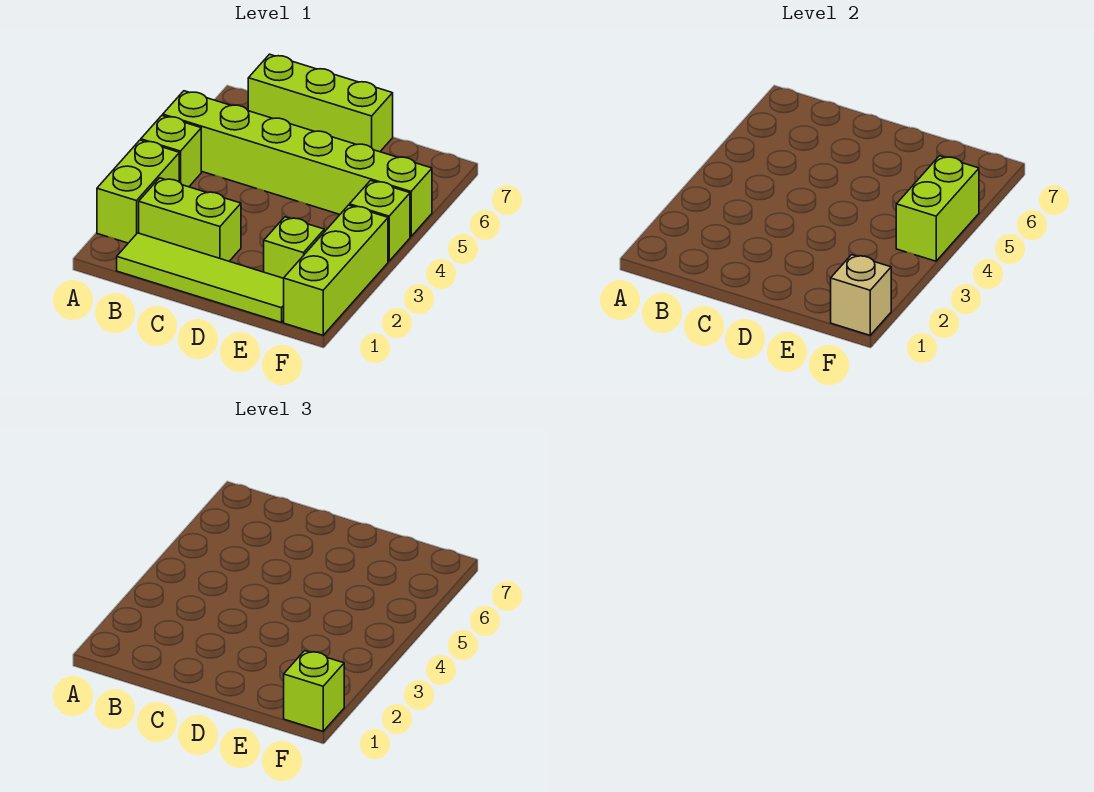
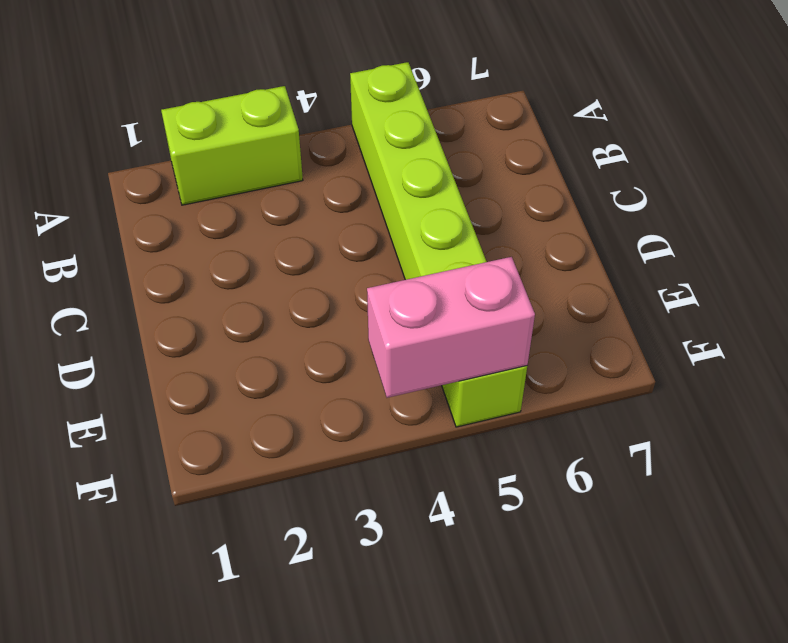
pink brick F4:F5 level 2 -> lime brick F4:F5 level 2
none -> lime brick A4 level 1
none -> lime tile B1:E1 level 1
none -> lime brick B2:C2 level 1

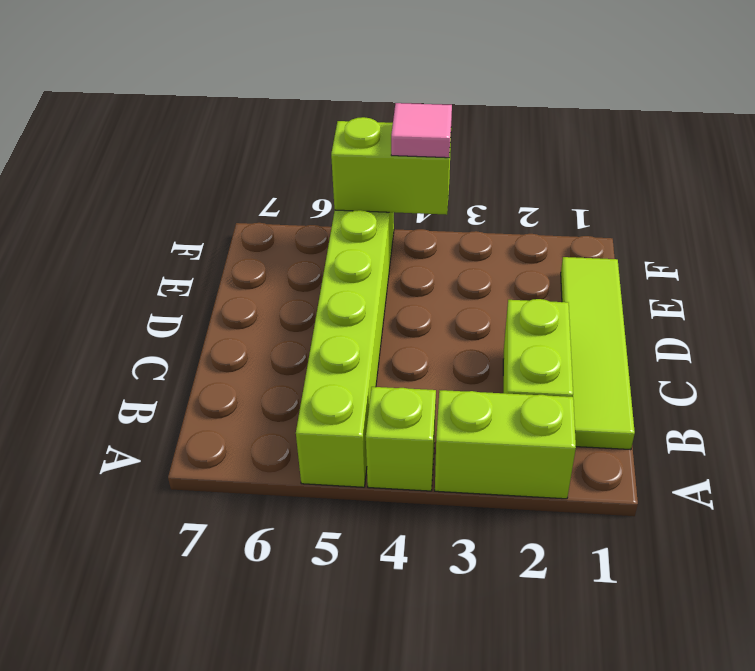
pink tile F4 level 3 -> none
none -> lime brick B7:D7 level 1
none -> lime brick E2 level 1
none -> lime brick F1:F3 level 1

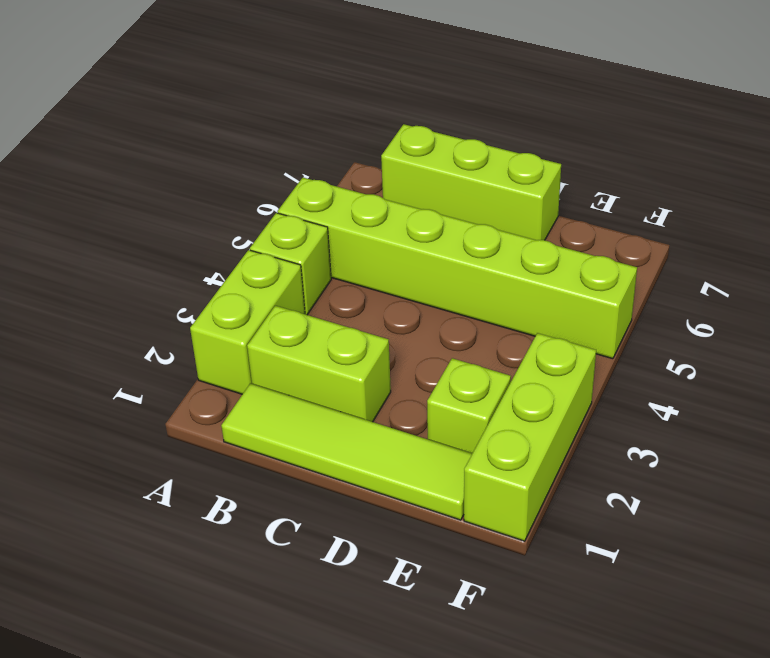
none -> lime brick F4 level 1
none -> tan brick F1 level 2
none -> lime brick F4:F5 level 2

